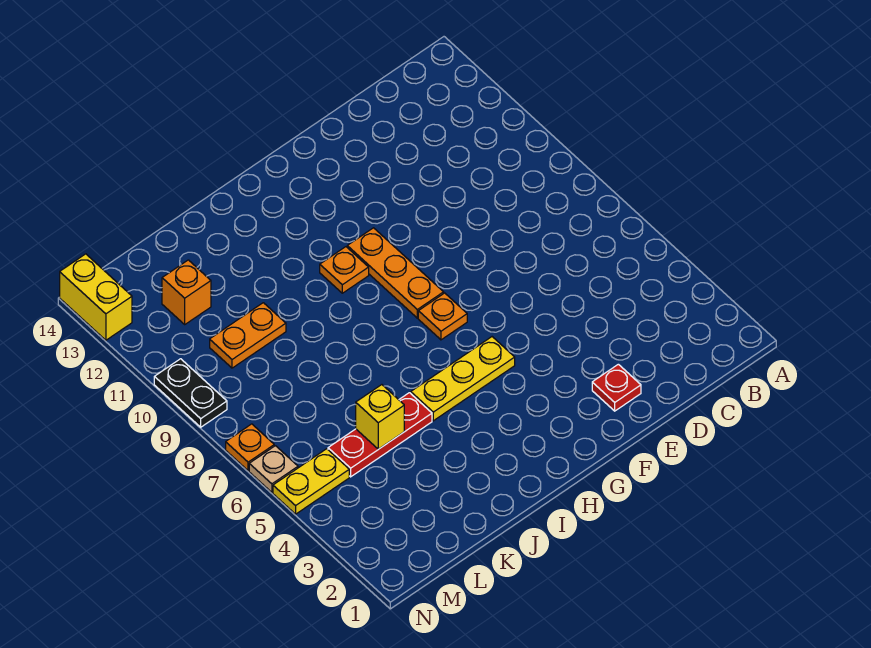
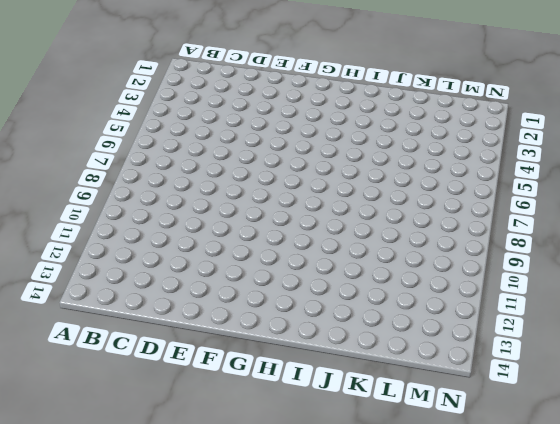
none -> red plate E2 level 1
none -> yellow plate G5:I5 level 1
none -> orange plate G7 level 1

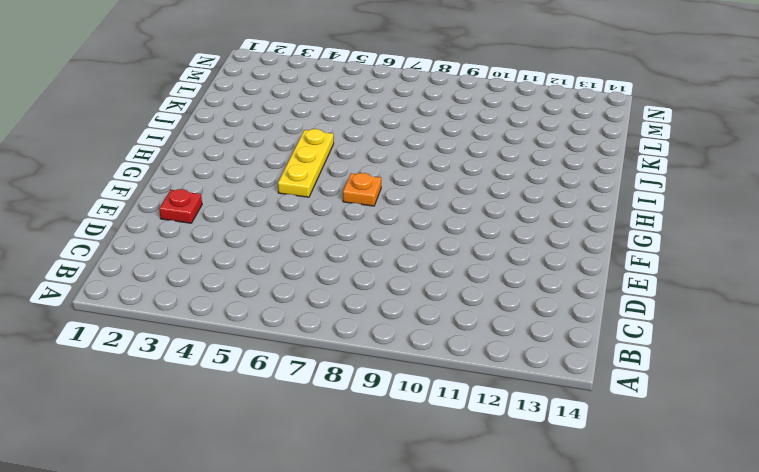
none -> orange plate G8:G10 level 1
none -> orange plate H10 level 1
none -> red plate J5:L5 level 1

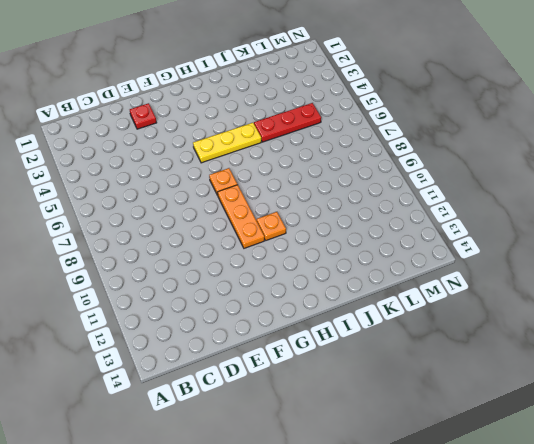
none -> orange plate K10:L10 level 1
none -> orange brick L12 level 1
none -> yellow plate M5:N5 level 1

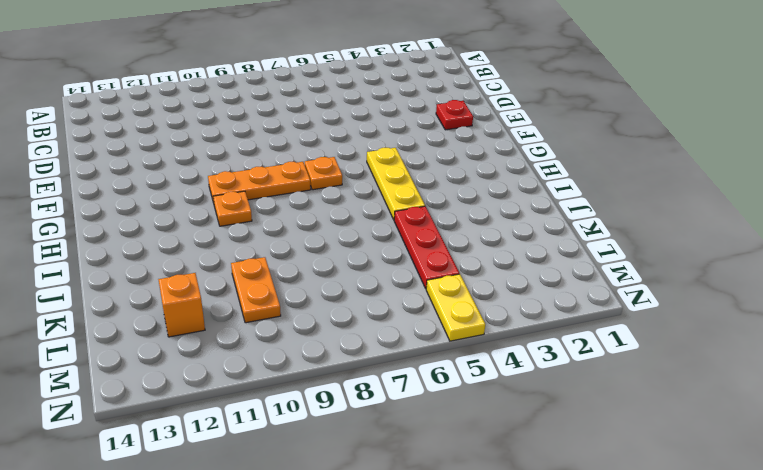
none -> tan plate N6 level 1
none -> orange plate N7 level 1
none -> black plate N9:N10 level 1

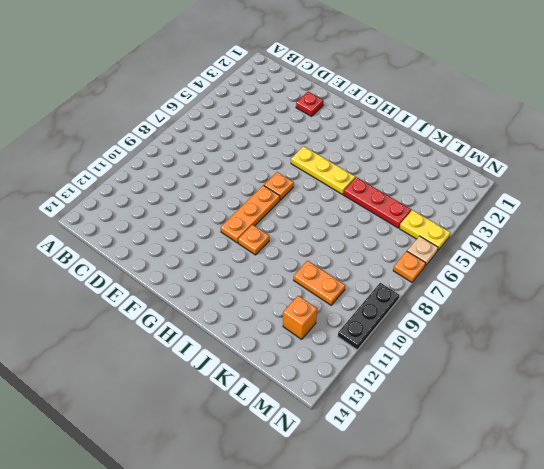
black plate N9:N11 level 1 -> black plate N9:N10 level 1
none -> yellow brick N13:N14 level 1
none -> yellow brick K5 level 2

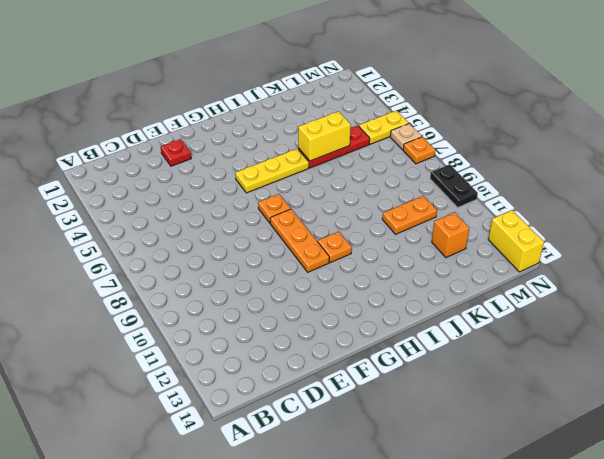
yellow brick J5:K5 level 2 -> yellow brick K5 level 2

